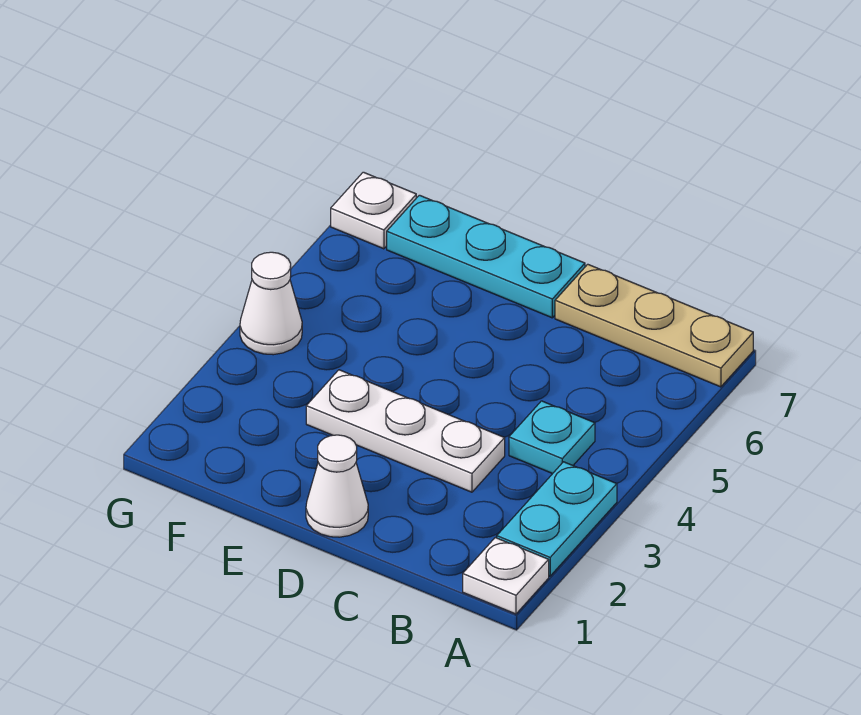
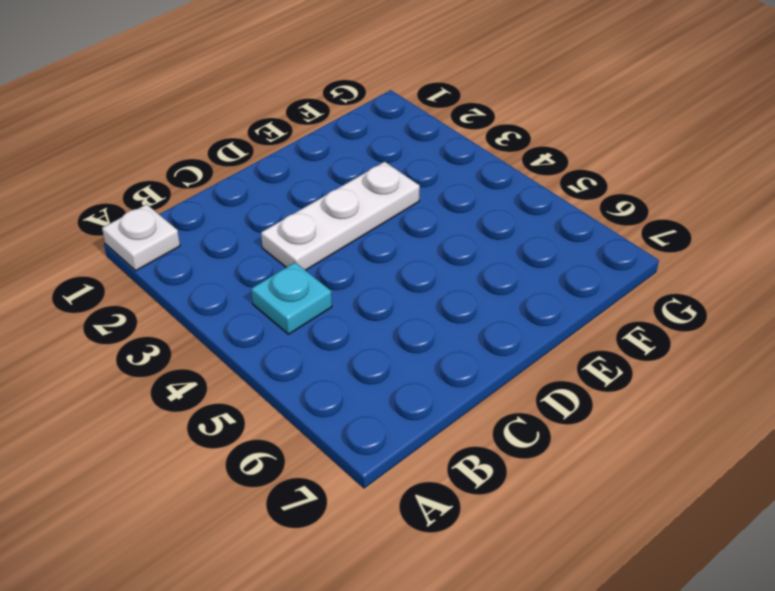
none -> cyan plate A2:A3 level 1
none -> tan plate A7:C7 level 1

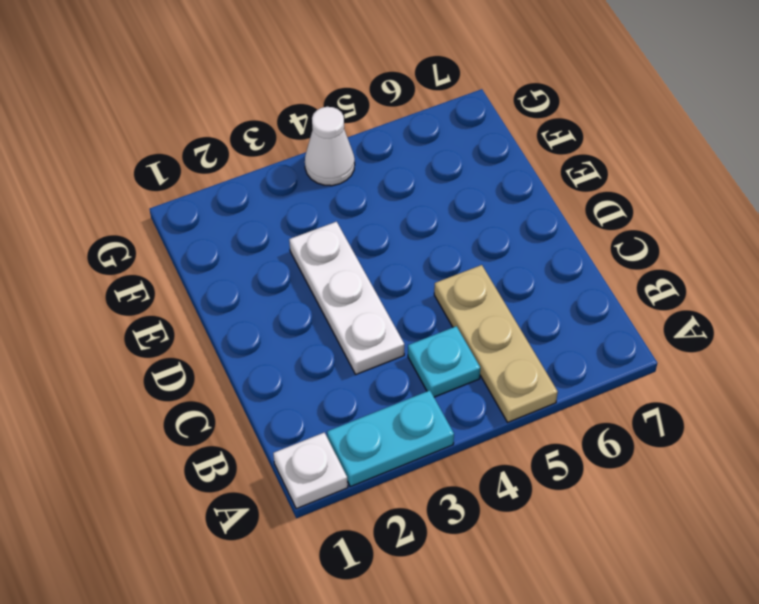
tan plate A5:C5 level 1 -> tan plate A7:C7 level 1
none -> white cone D1 level 1
none -> cyan plate D7:F7 level 1

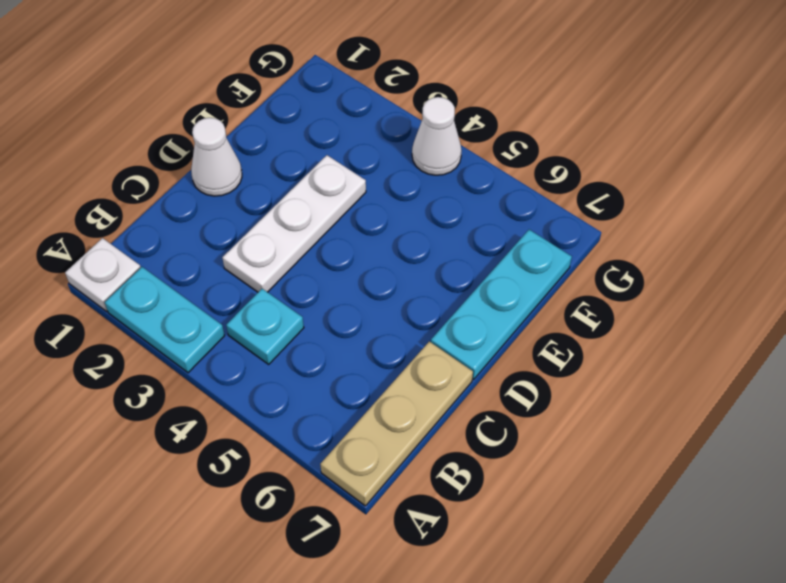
none -> white plate G7 level 1

